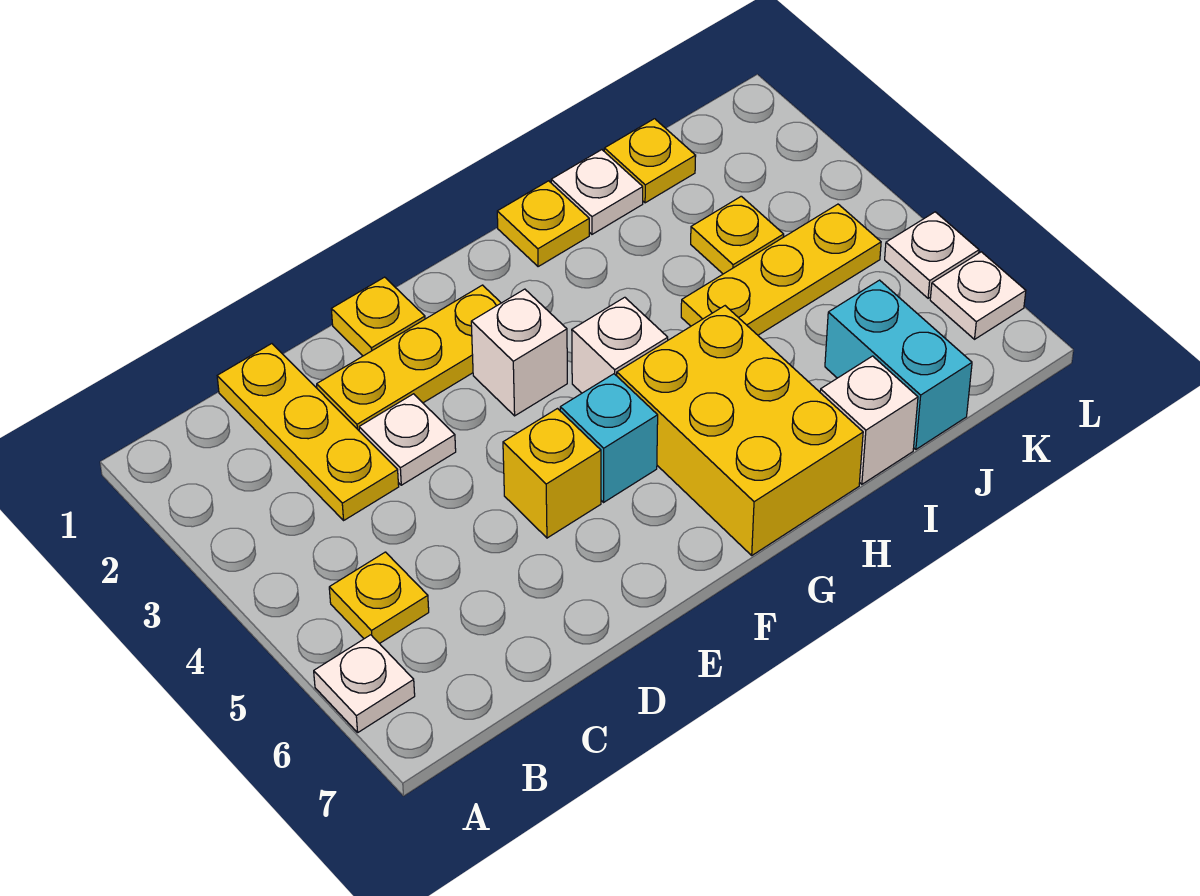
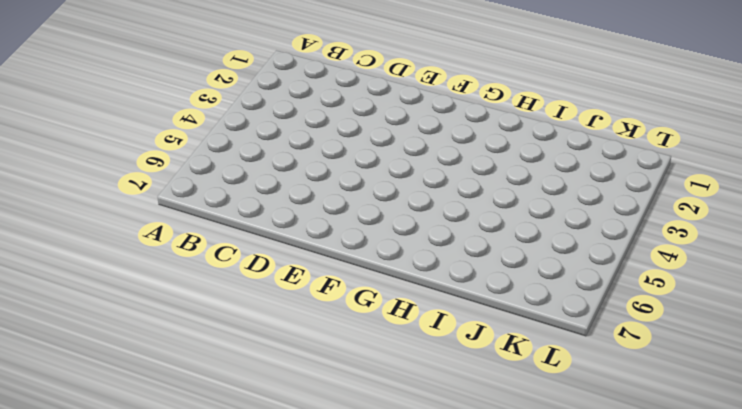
none -> white plate A6 level 1
none -> yellow plate B5 level 1
none -> yellow plate C1:C3 level 1

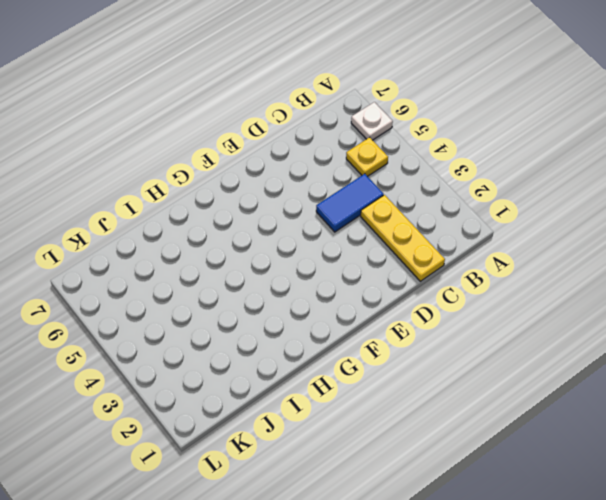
blue tile C4:D4 level 1 -> none
none -> yellow plate D2:F2 level 1
none -> white plate D3 level 1
none -> yellow plate E1 level 1

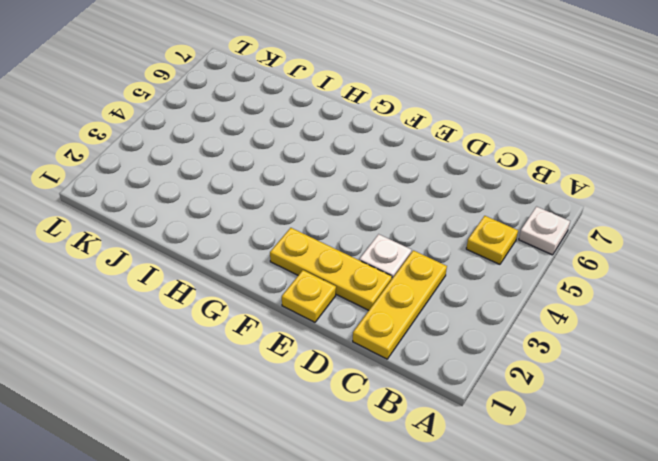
none -> yellow brick E5 level 1
none -> white brick F3 level 1
none -> cyan brick F5 level 1

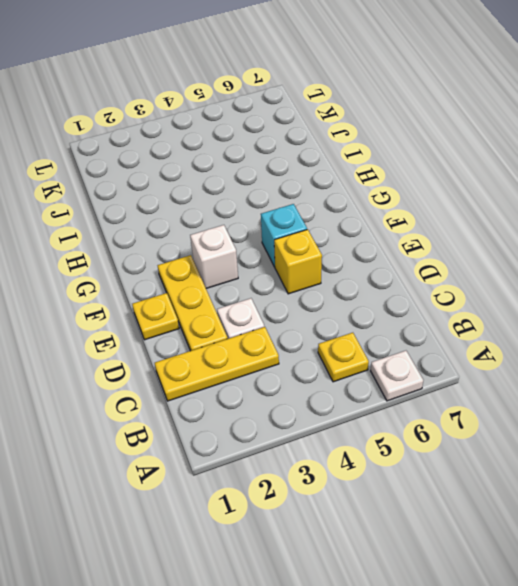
none -> white brick G4 level 1
none -> yellow brick G5:H7 level 1
none -> yellow plate H1 level 1

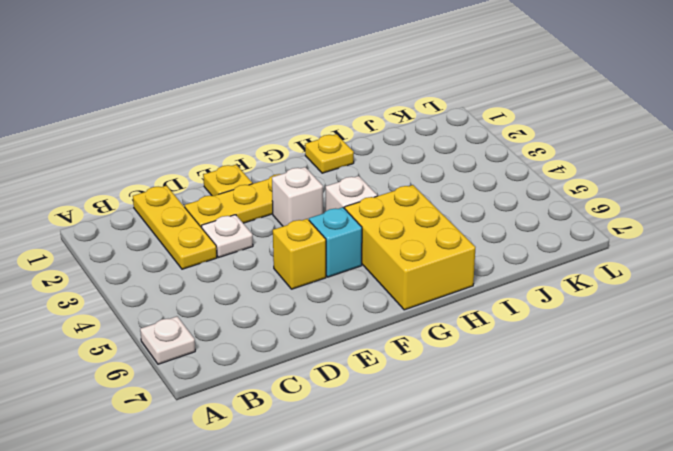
none -> yellow plate B5 level 1
none -> white plate I1 level 1
none -> yellow plate I4:K4 level 1

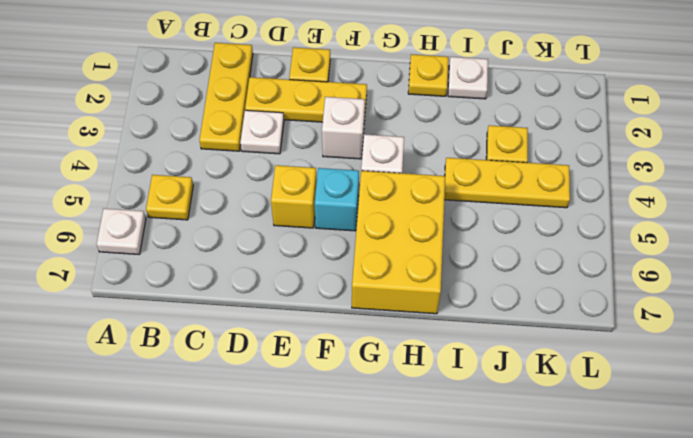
none -> white brick I7 level 1
none -> yellow plate J1 level 1
none -> cyan brick J6:J7 level 1

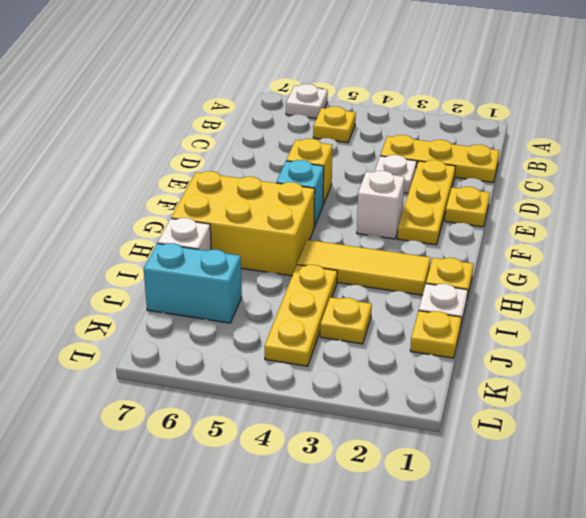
yellow tile H2:H4 level 1 -> none
none -> white brick G4 level 1
none -> white plate L5 level 1
none -> white plate L6 level 1

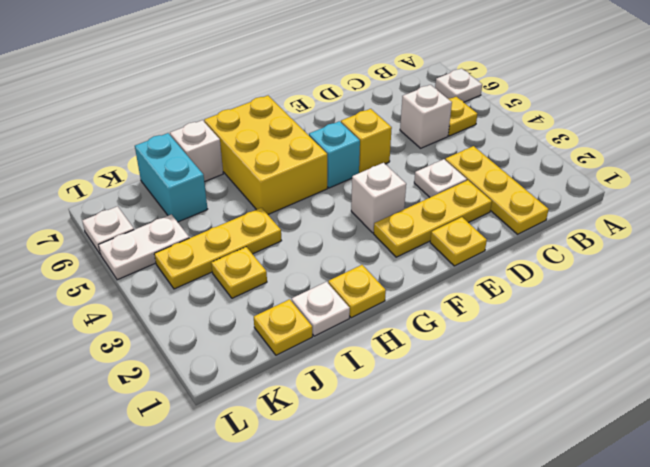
white brick C5 level 1 -> white brick G4 level 1
white plate K5:L5 level 1 -> white plate L5 level 1

